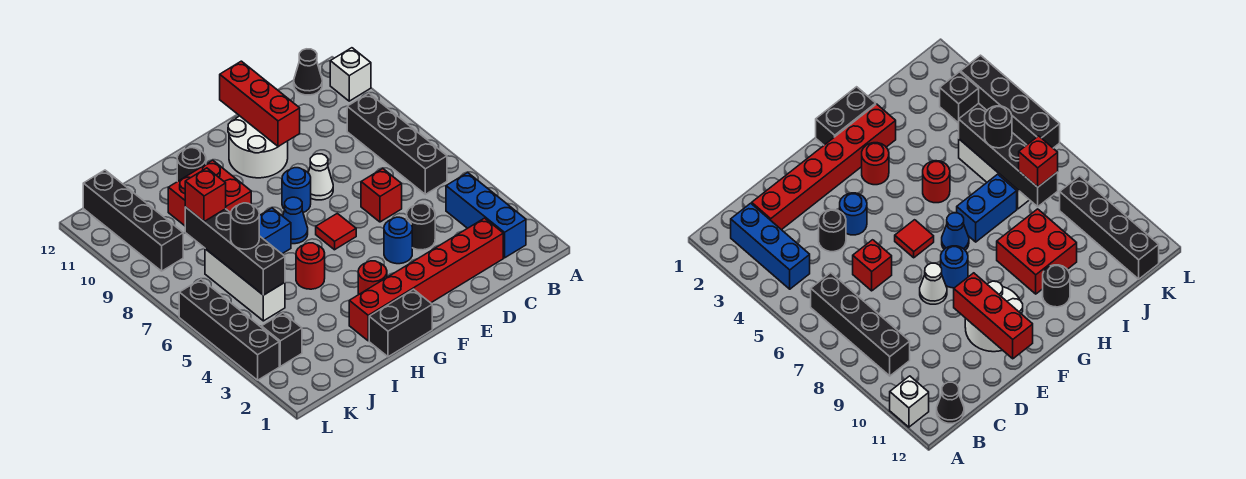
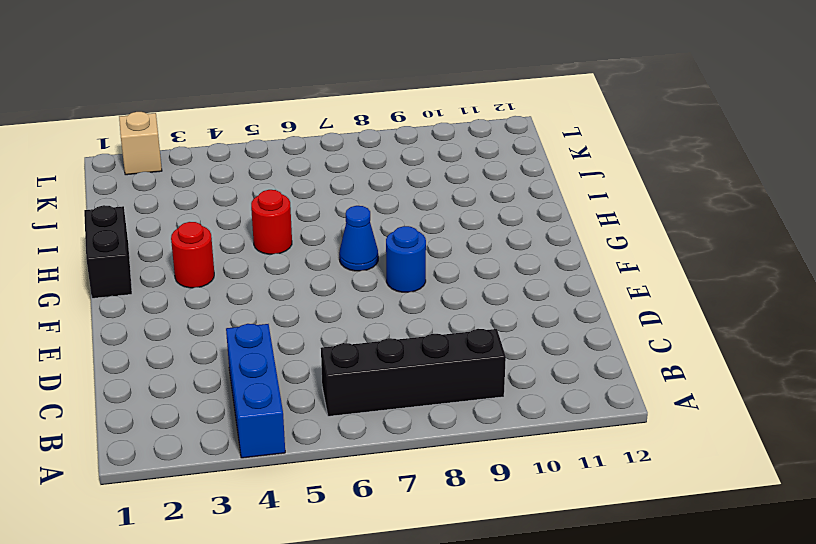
blue brick A4:C4 level 1 -> blue brick B2:B4 level 1
tan brick L2 level 1 -> none
none -> white brick A11 level 1
none -> black cone B12 level 1
none -> red brick C2:H2 level 1

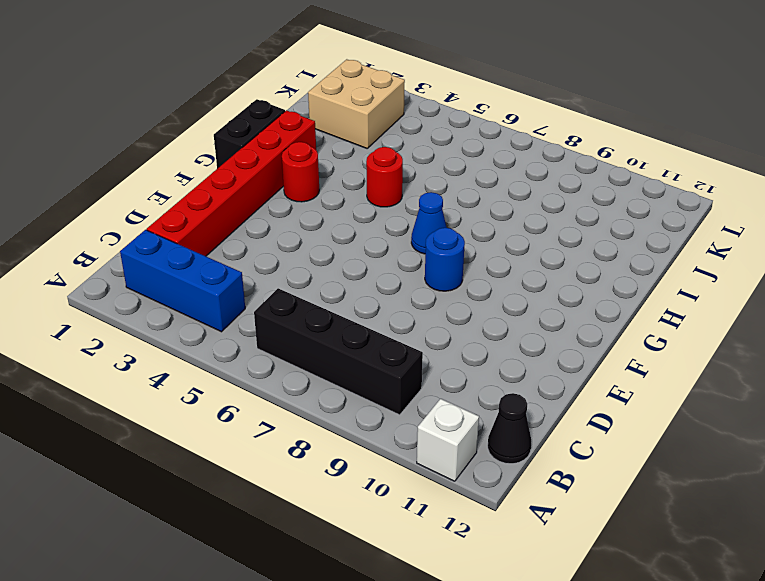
tan brick J2:K3 level 1 -> black brick K3 level 1
none -> black round brick D4 level 1
none -> red brick D6 level 1
none -> blue round brick E4 level 1

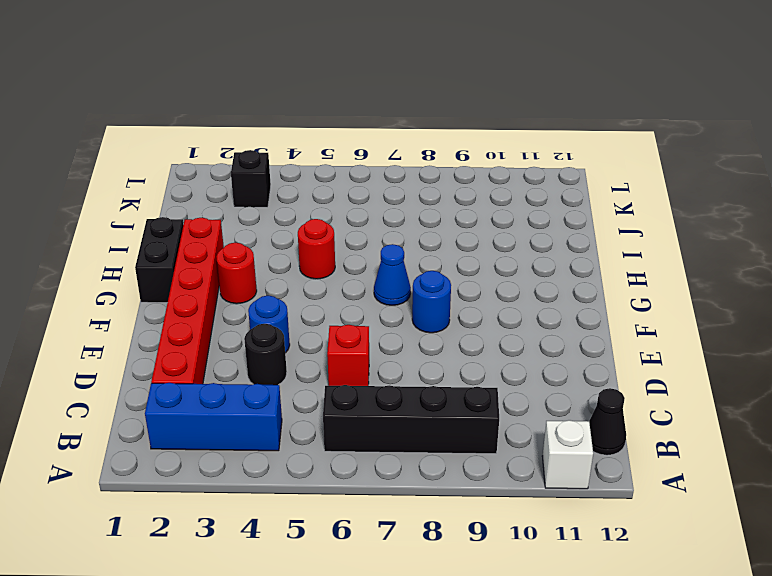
none -> white cone E8 level 1
none -> white round brick E10:F11 level 1
none -> red tile F6 level 1

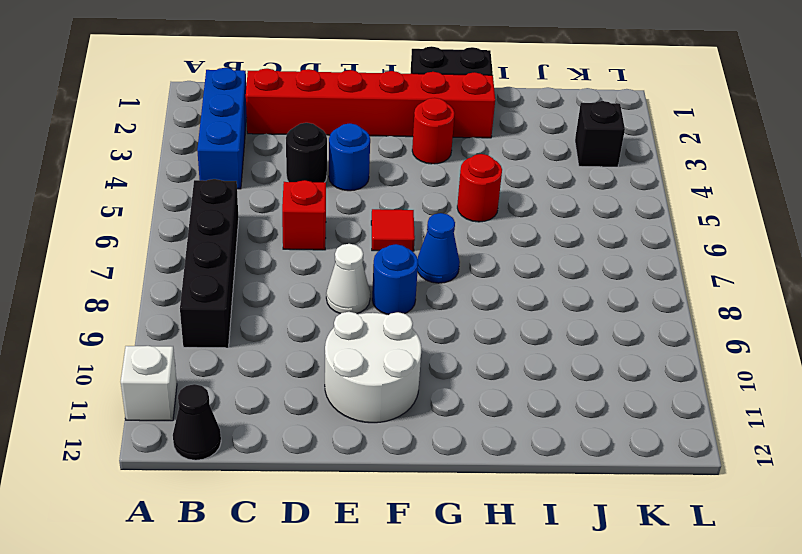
none -> blue brick H7:I7 level 1
none -> red brick H9:I10 level 1
none -> black round brick H11 level 1

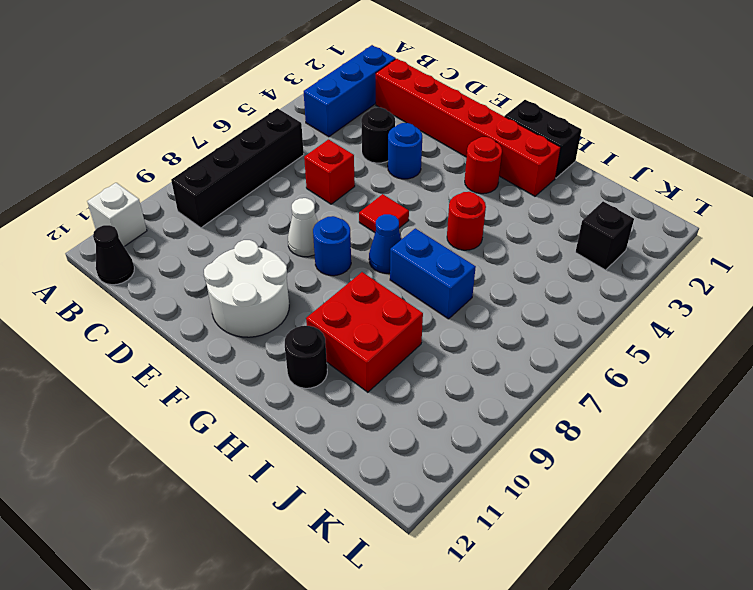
none -> white brick J5:J7 level 1
none -> black brick K9:K12 level 1
none -> black brick L3:L6 level 1

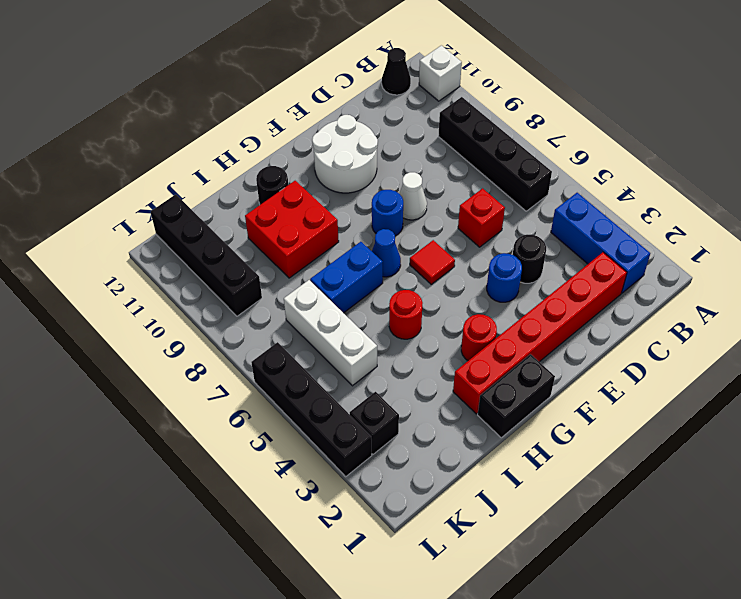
none -> red brick E10:E12 level 2
none -> black brick J5:J8 level 2
none -> black round brick J6 level 3

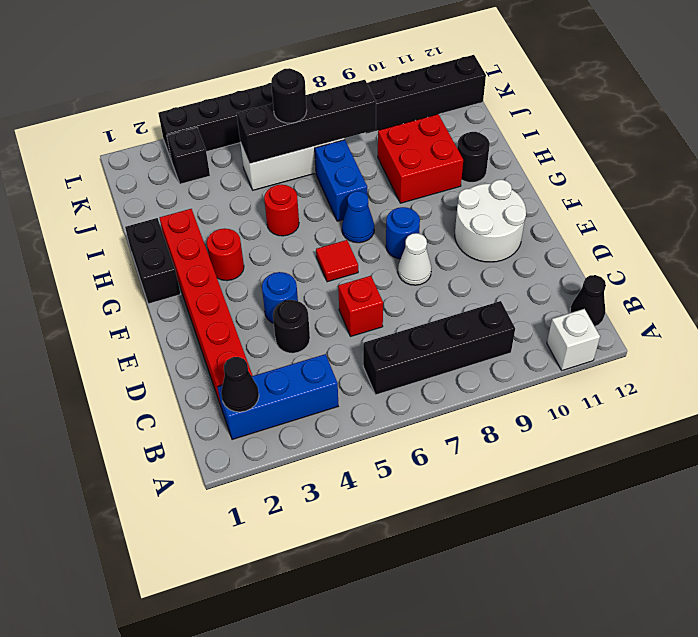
black cone B2 level 2 -> none
none -> red brick E10:E12 level 2
none -> red brick J8 level 3

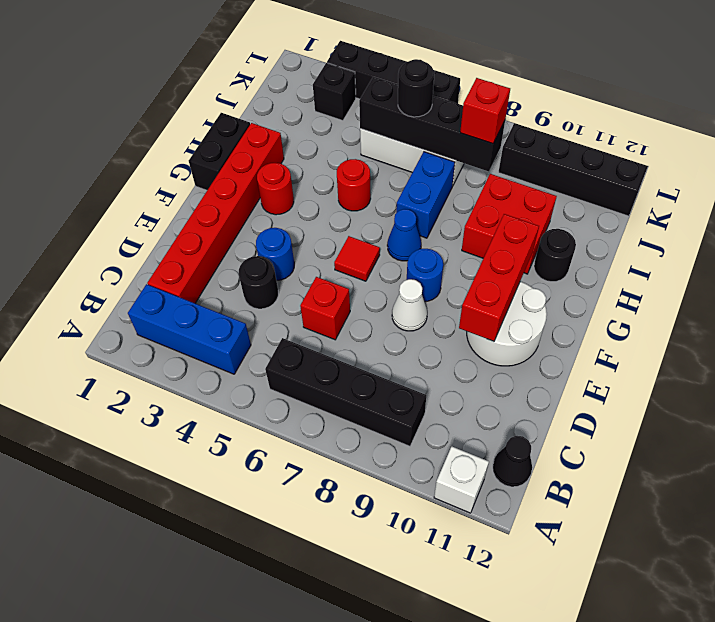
red brick E10:G10 level 2 -> red brick E10:E12 level 2

